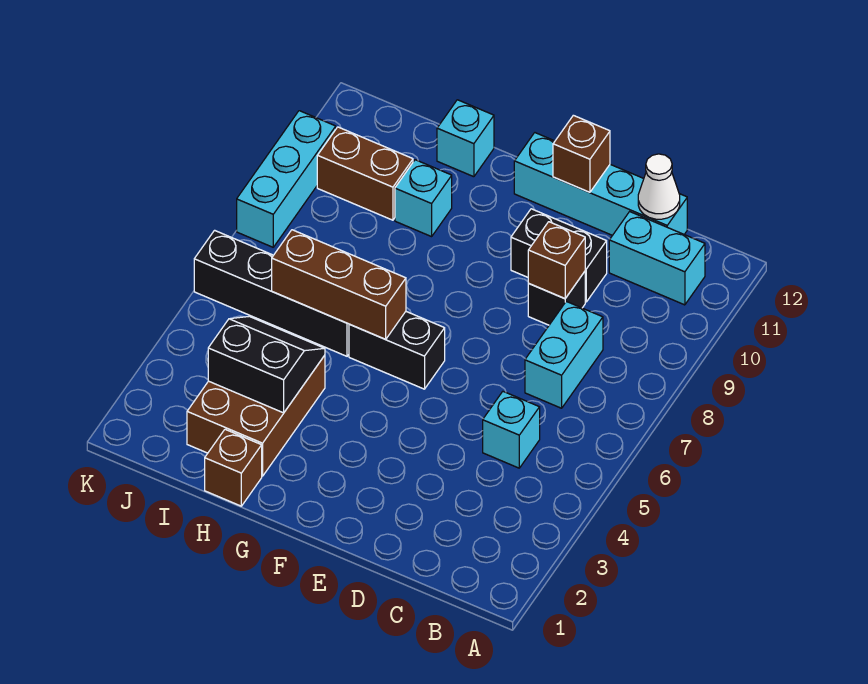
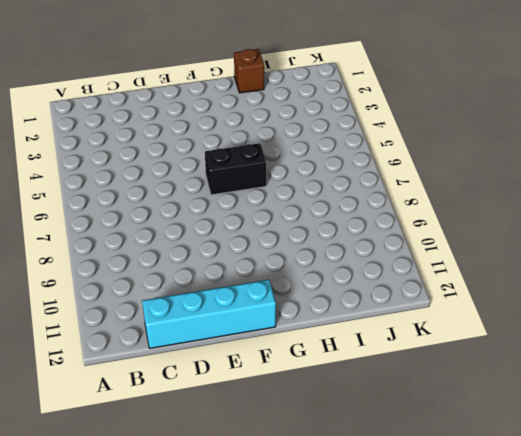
none -> cyan brick B11:C11 level 1
none -> cyan brick C5 level 1
none -> cyan brick C7:C8 level 1

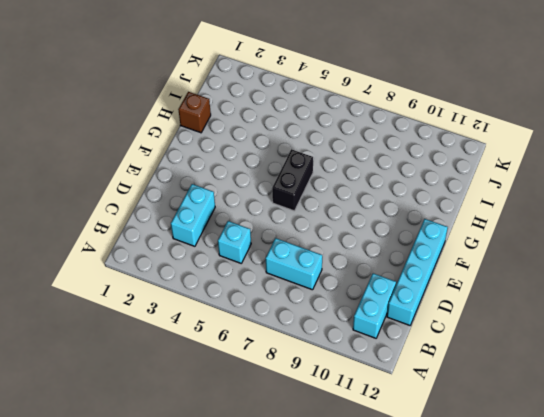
cyan brick C3:D3 level 1 -> none
none -> black brick D9 level 1
none -> black brick D10:E10 level 1
none -> brown brick H2:I4 level 1

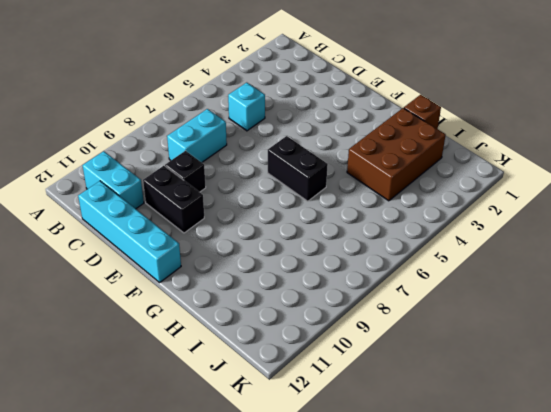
none -> black brick H6:K6 level 1
none -> cyan brick H10 level 1
none -> cyan brick H12 level 1

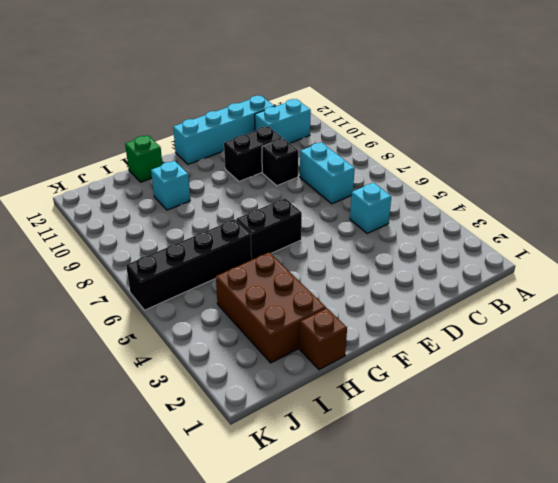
green brick H12 level 1 -> cyan brick H12 level 1
none -> brown brick I10:J10 level 1
none -> cyan brick K8:K10 level 1
none -> white cone C12 level 2

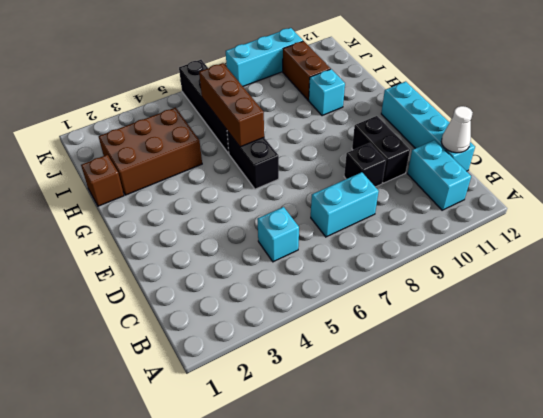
none -> cyan brick H12 level 1
none -> brown brick D9 level 2
none -> brown brick E12 level 2

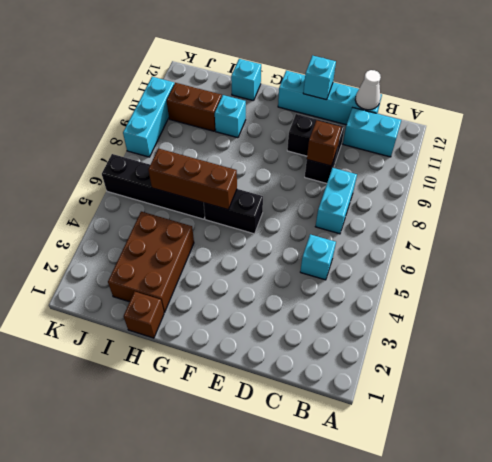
cyan brick E12 level 2 -> brown brick E12 level 2
none -> black slope H3:I4 level 2 top 3

